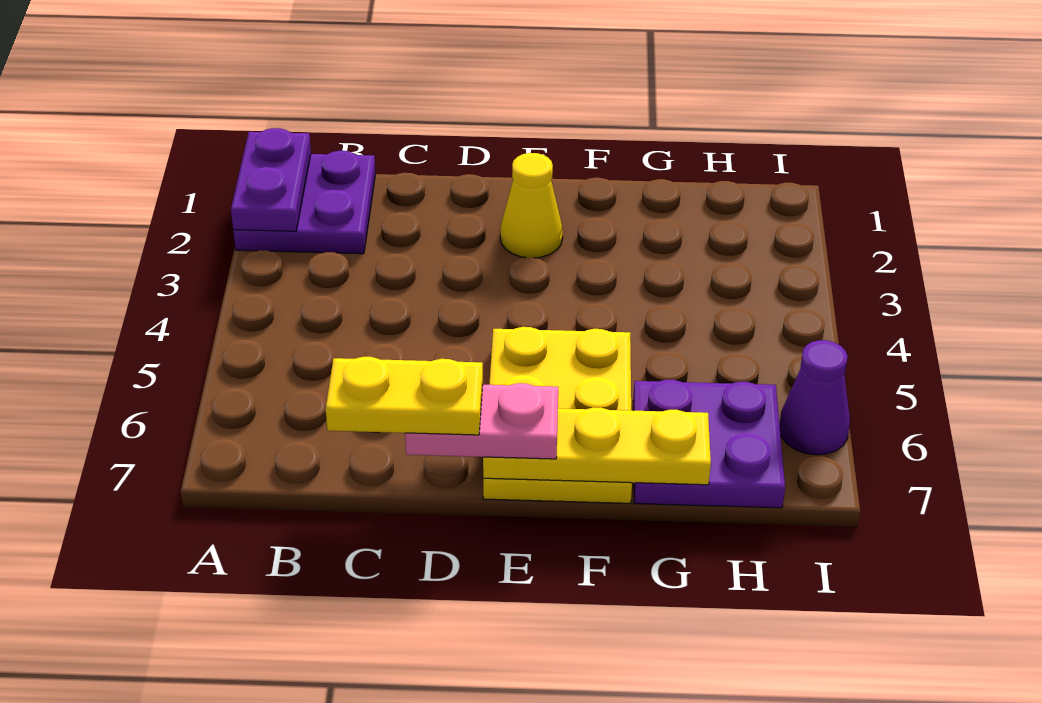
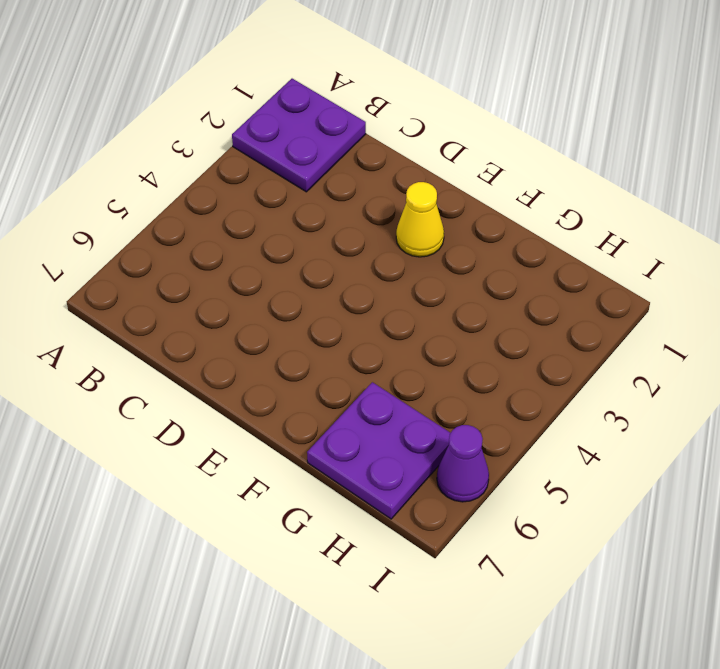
none -> yellow plate E5:F7 level 1
none -> purple plate A1:A2 level 2

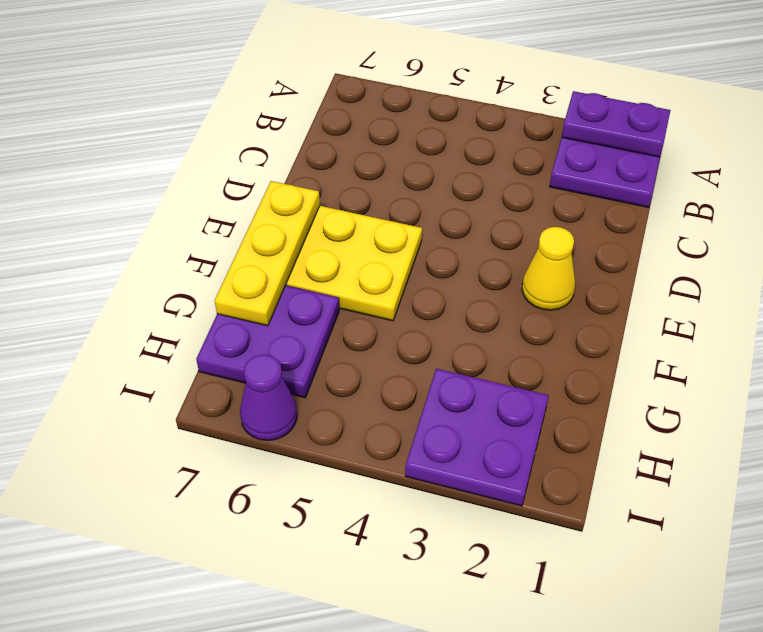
purple plate H2:I3 level 1 -> none
none -> pink plate D7:E7 level 3
none -> yellow plate C7:D7 level 4

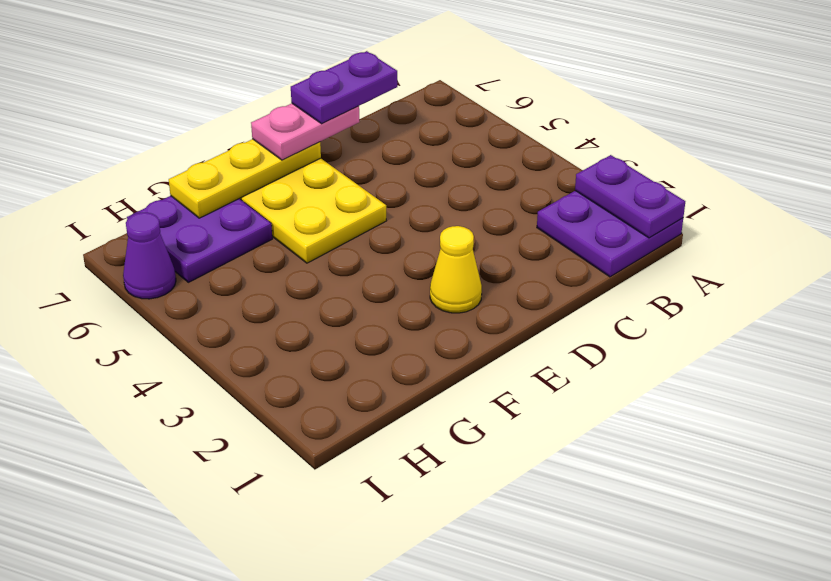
purple plate C7:D7 level 4 -> yellow plate C7:D7 level 4

